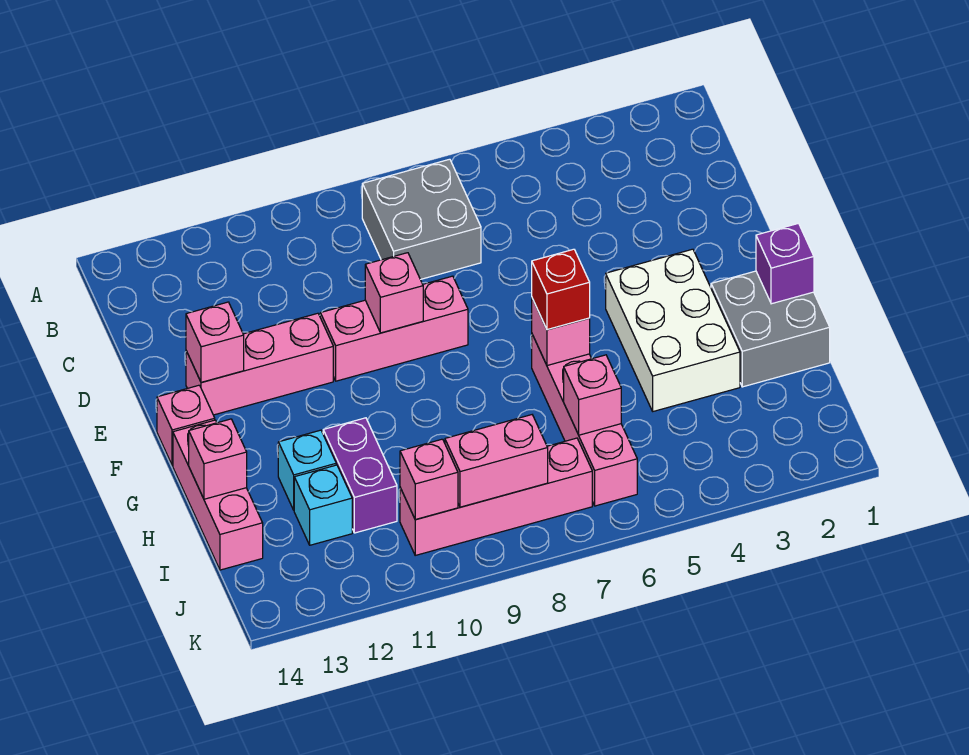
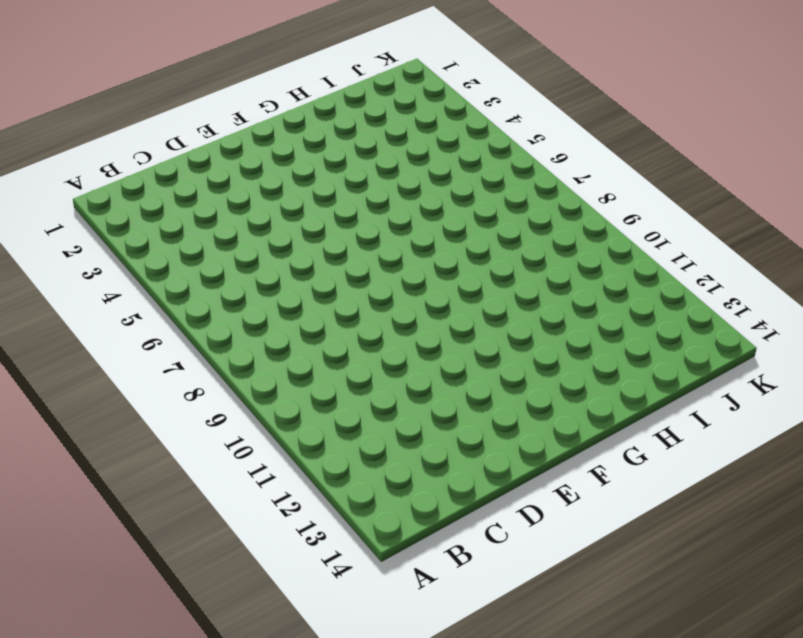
none -> grey brick B7:C8 level 1
none -> pink brick E8:E10 level 1
none -> pink brick E11:E13 level 1

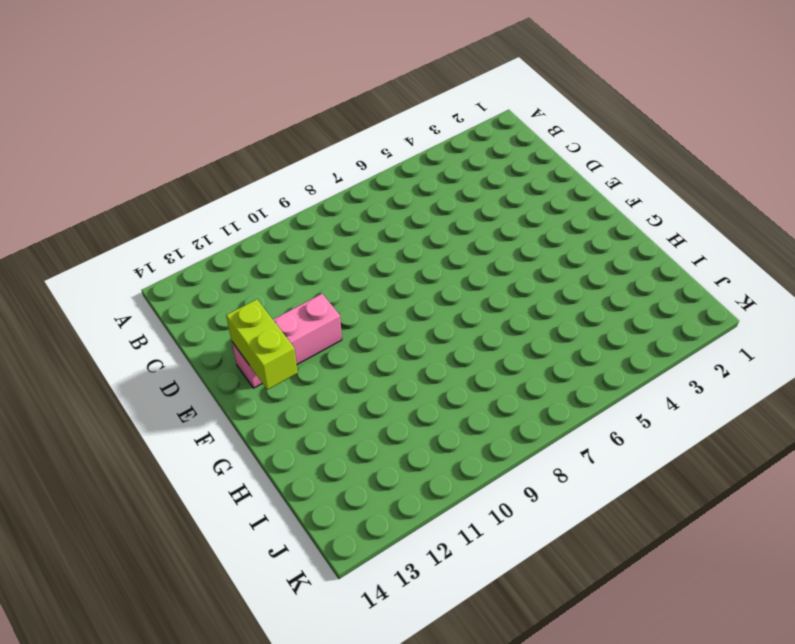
lime brick E13:F13 level 2 -> pink brick E13 level 2
none -> grey brick B7:C8 level 1
none -> pink brick E8:E10 level 1
none -> white brick F3:H4 level 1

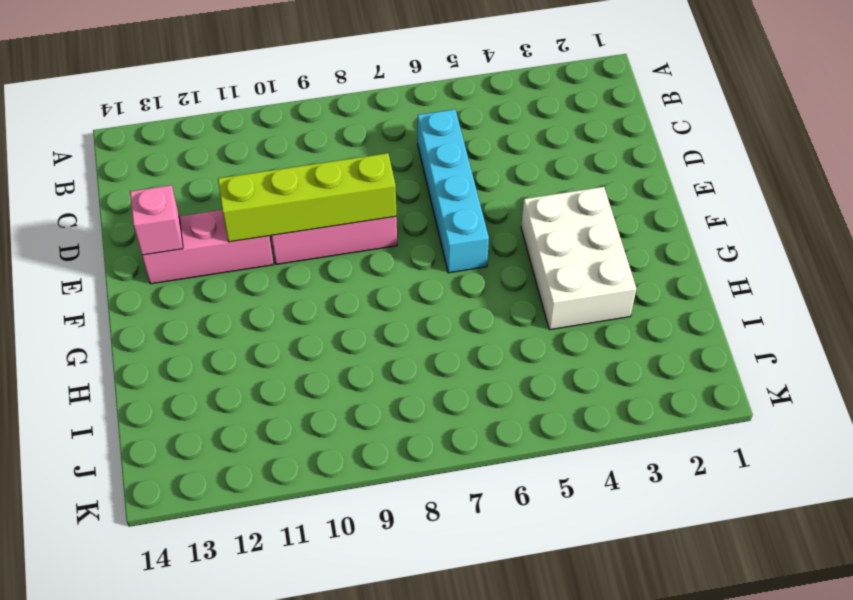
cyan brick C6:F6 level 1 -> none
lime brick E8:E11 level 2 -> pink brick E9 level 2
none -> grey brick B7:C8 level 1
none -> pink brick F14 level 1
none -> grey brick G1:H2 level 1

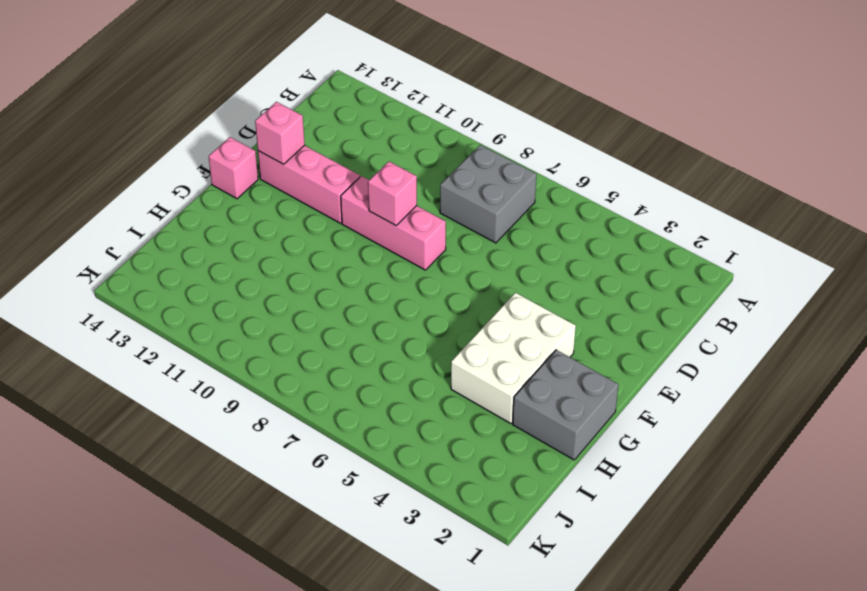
none -> pink brick G6:J6 level 1
none -> pink brick G14:I14 level 1
none -> purple brick H11:I11 level 1

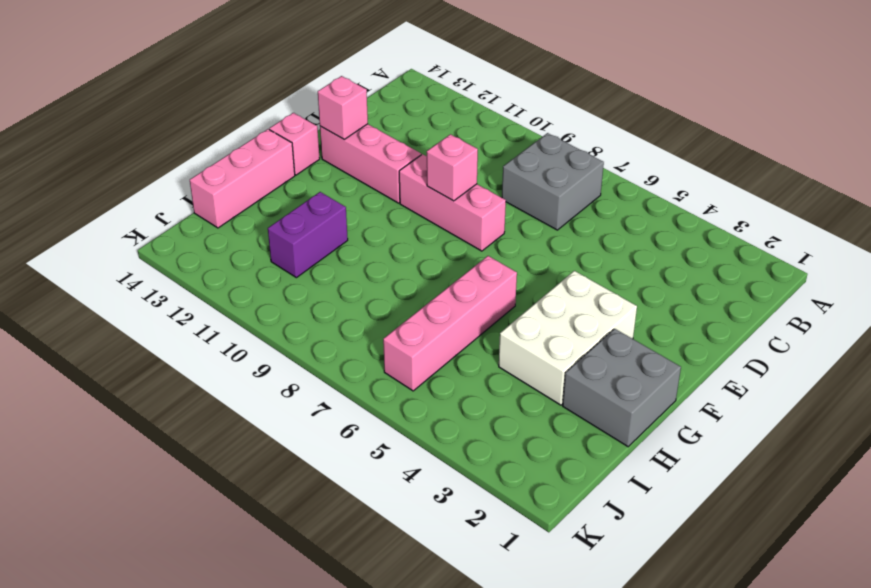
none -> cyan brick H12 level 1
none -> cyan brick I12 level 1
none -> pink brick J7:J10 level 1

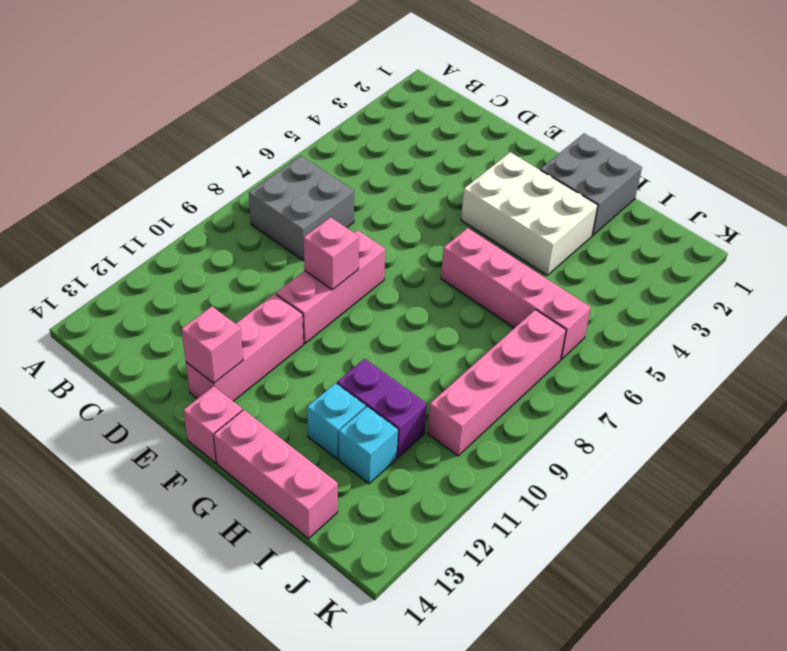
none -> purple brick G1 level 2
none -> pink brick G6 level 2
none -> pink brick H14 level 2

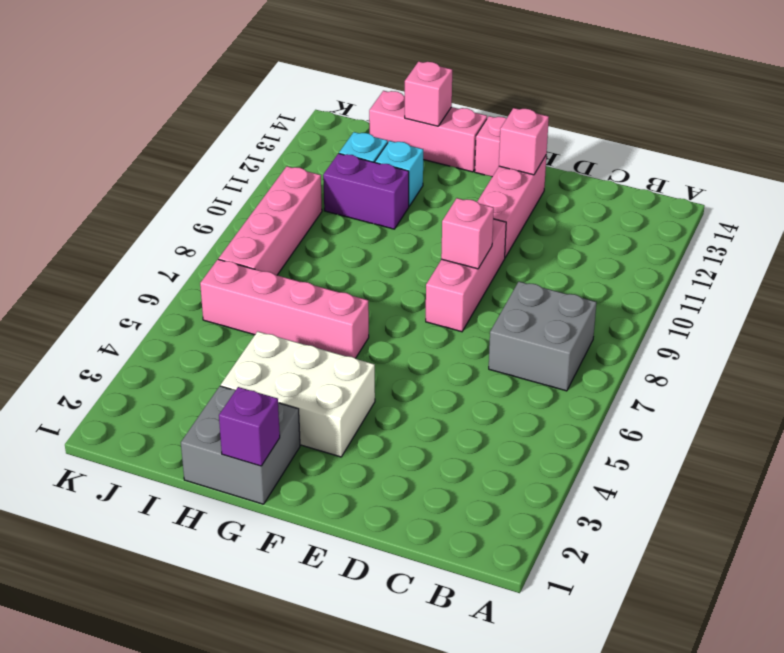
none -> pink brick G6 level 2
none -> pink brick I6 level 2
none -> pink brick J8:J9 level 2

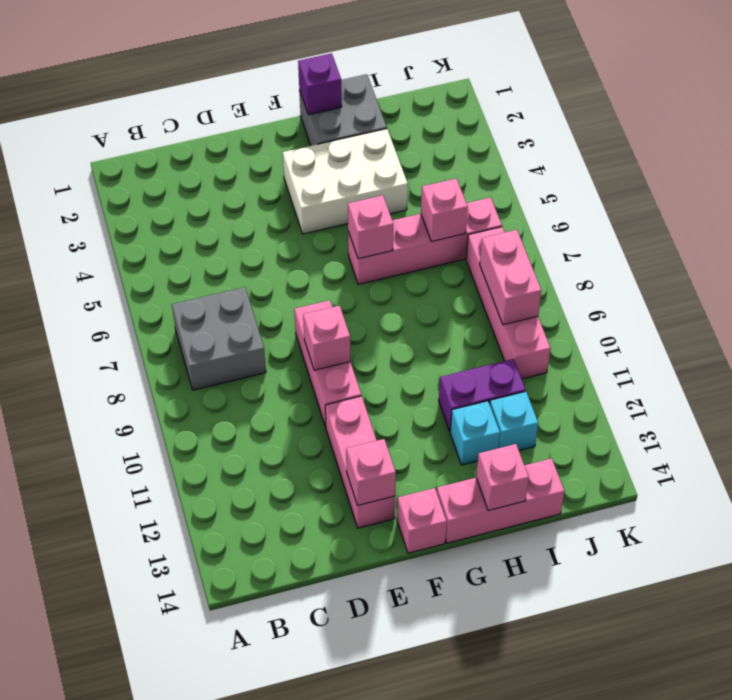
none -> pink brick J10 level 2
none -> red brick G6 level 3

